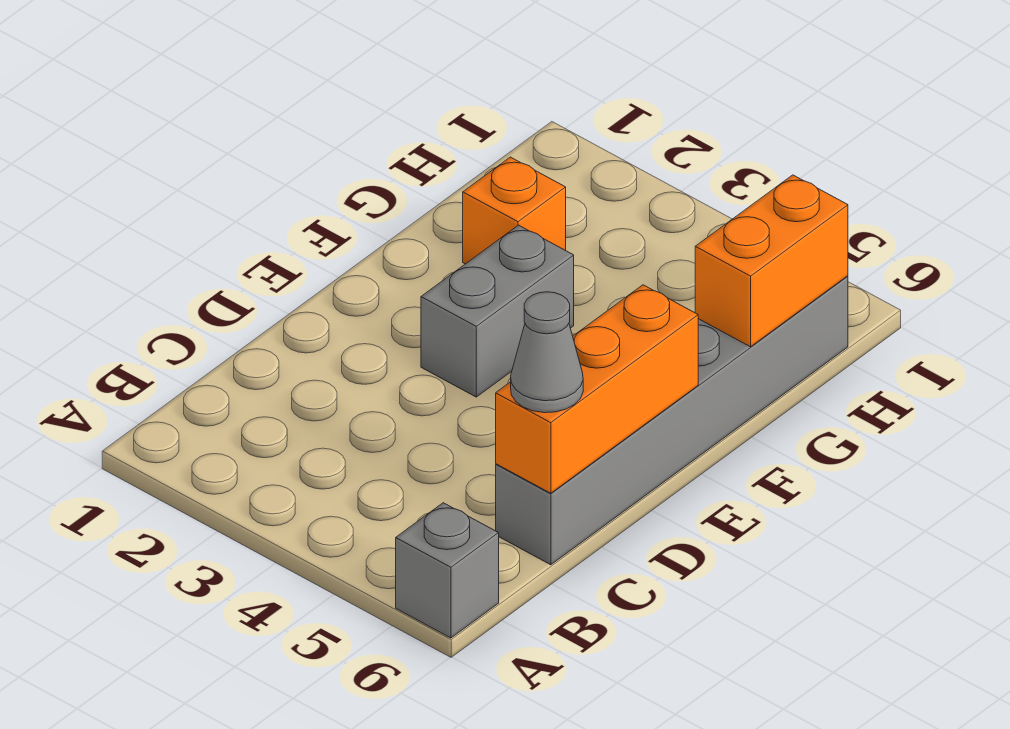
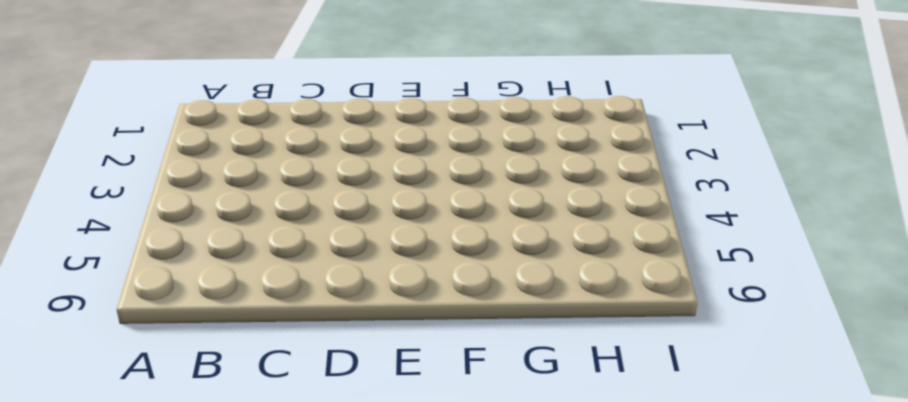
none -> grey brick A6 level 1
none -> grey brick C6:H6 level 1

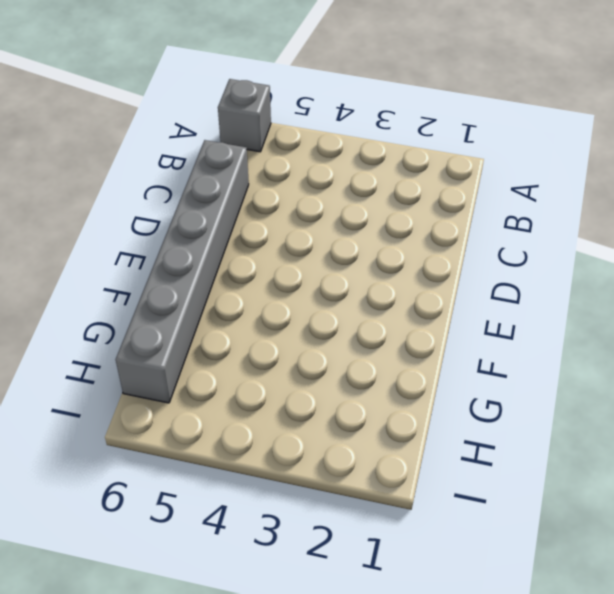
none -> grey brick E3:F3 level 1
none -> orange brick G2 level 1

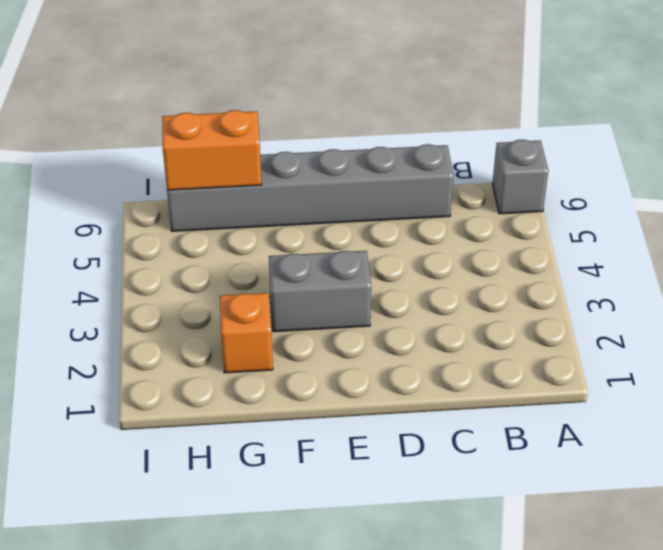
none -> orange brick C6:E6 level 2
none -> grey cone C6 level 3

